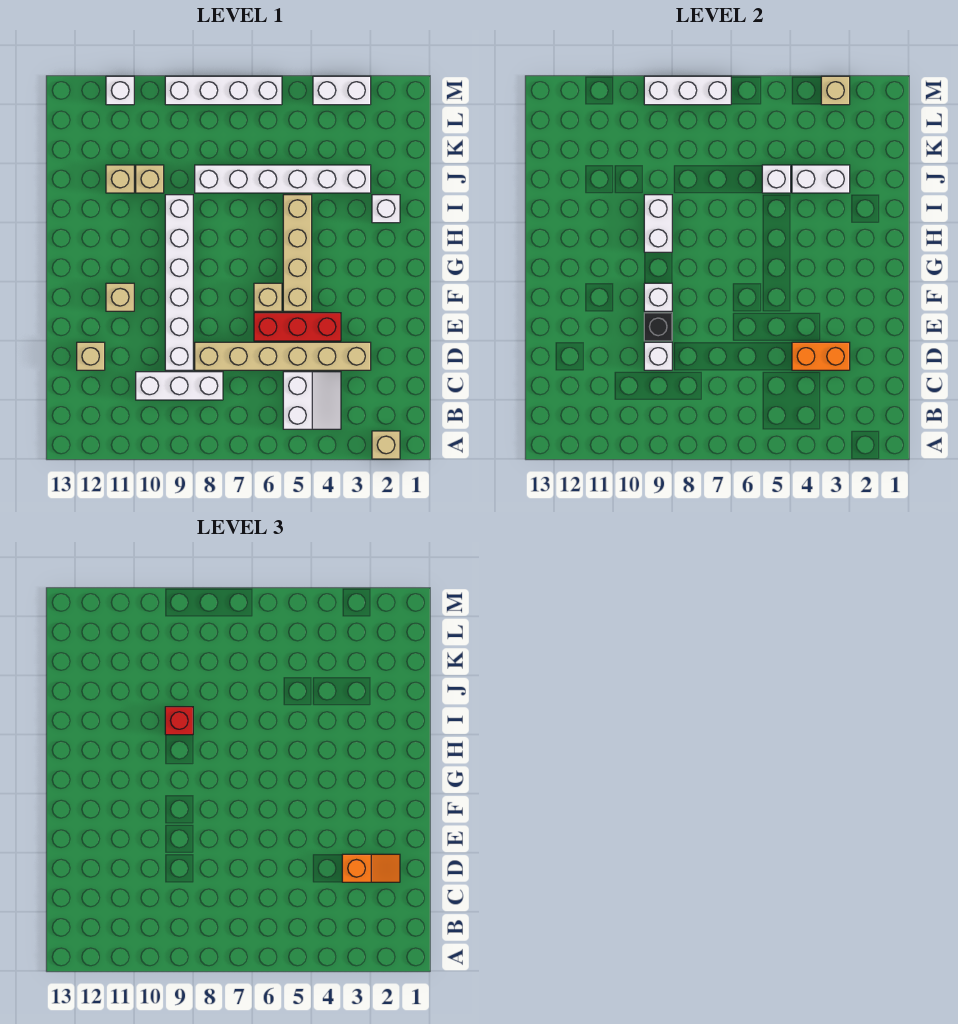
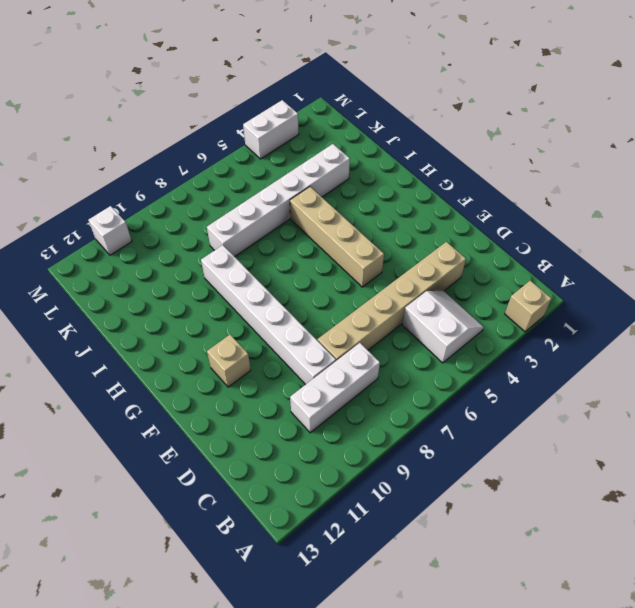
none -> tan brick D12 level 1
none -> red brick E4:E6 level 1
none -> tan brick F6 level 1

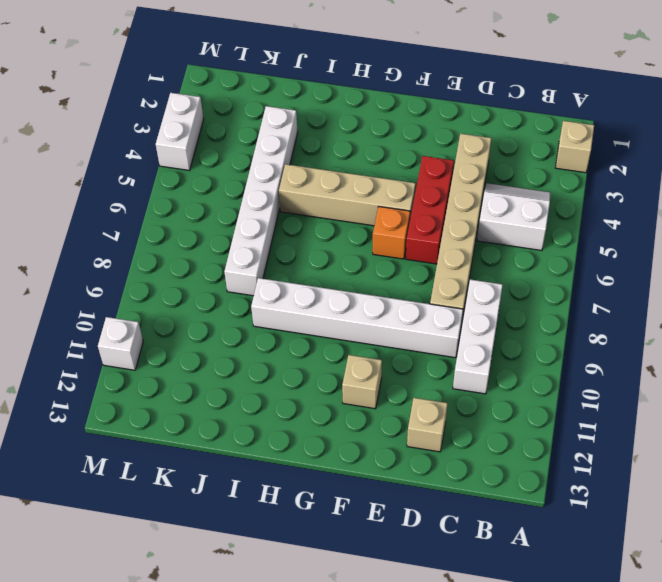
orange brick F6 level 1 -> tan brick F6 level 1
none -> white brick I2 level 1
none -> tan brick J10 level 1
none -> tan brick J11 level 1

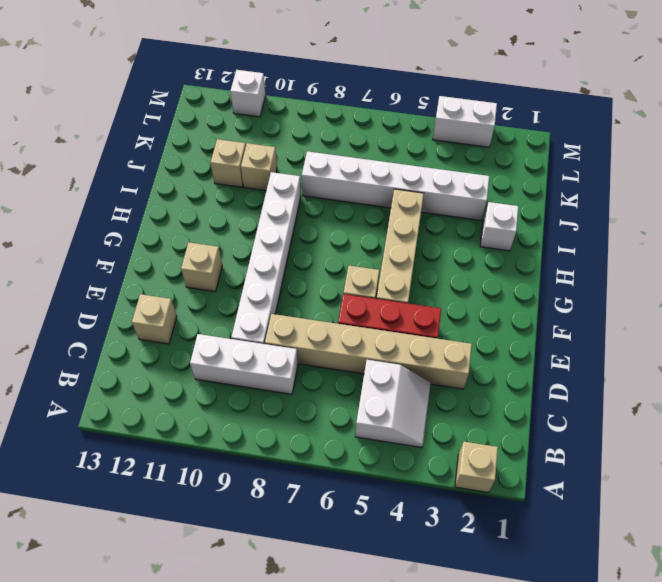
none -> white brick M6:M9 level 1
none -> orange brick D3:D4 level 2
none -> white brick D9 level 2

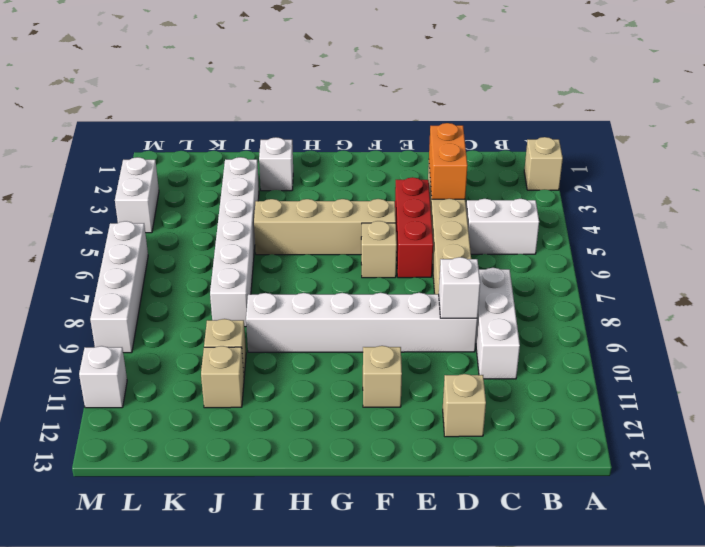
none -> black brick E9 level 2
none -> white brick F9 level 2
none -> white brick H9:I9 level 2

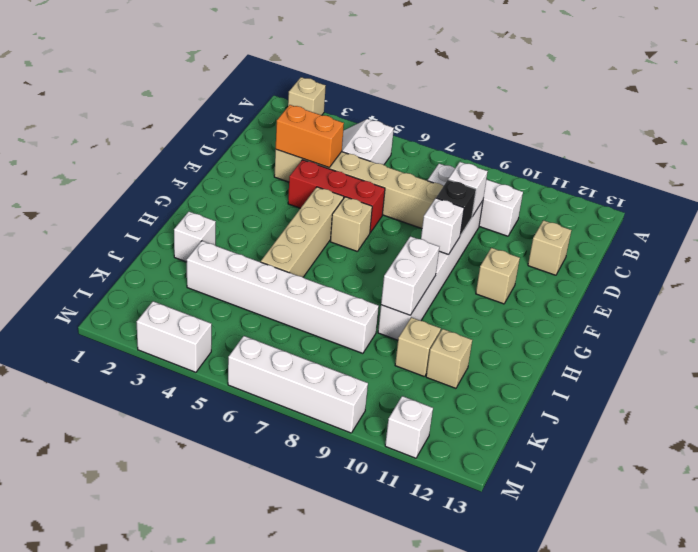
none -> white brick J3:J4 level 2
none -> white brick J5 level 2
none -> tan brick M3 level 2

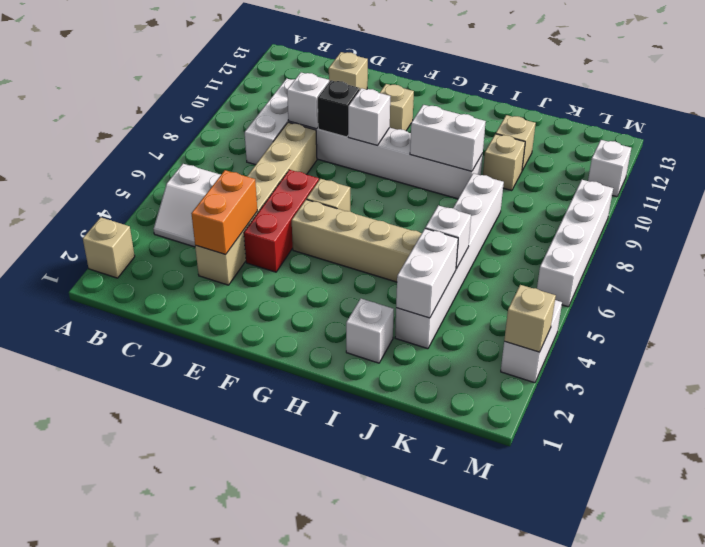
none -> white brick M7:M9 level 2
none -> orange slope D2:D3 level 3 top 3
none -> red brick I9 level 3

